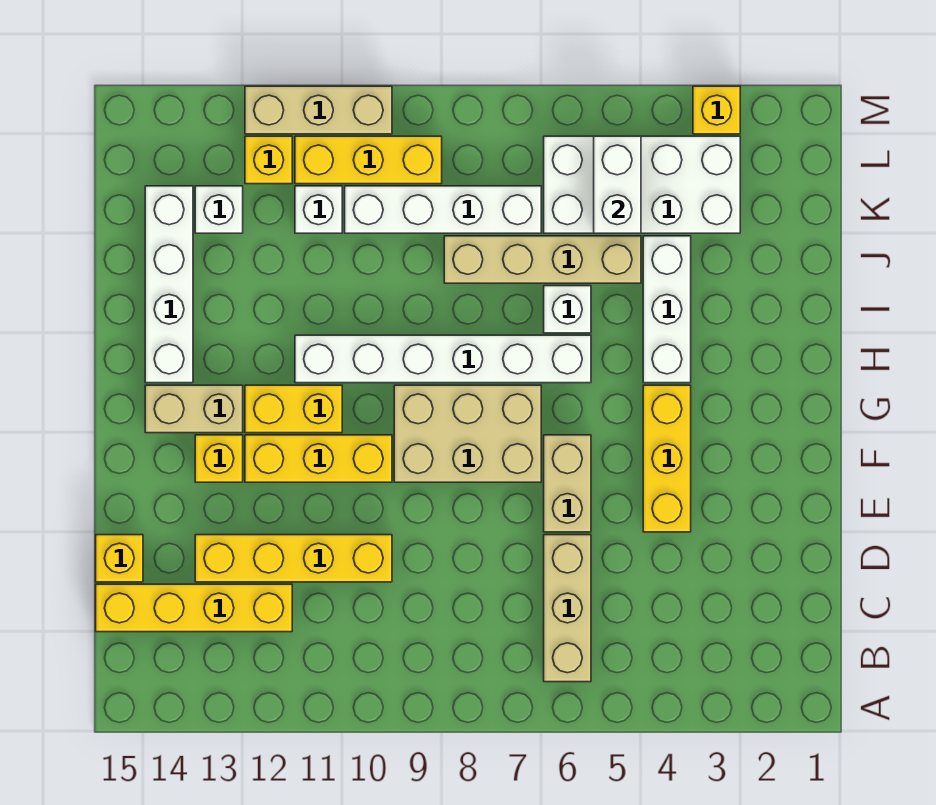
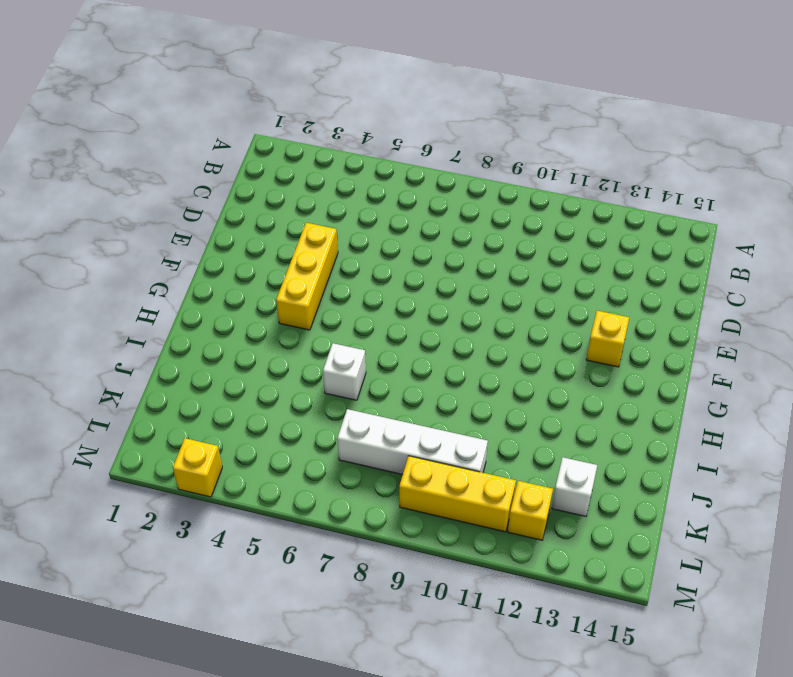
none -> tan brick B6:D6 level 1
none -> yellow brick C12:C15 level 1
none -> yellow brick D10:D13 level 1

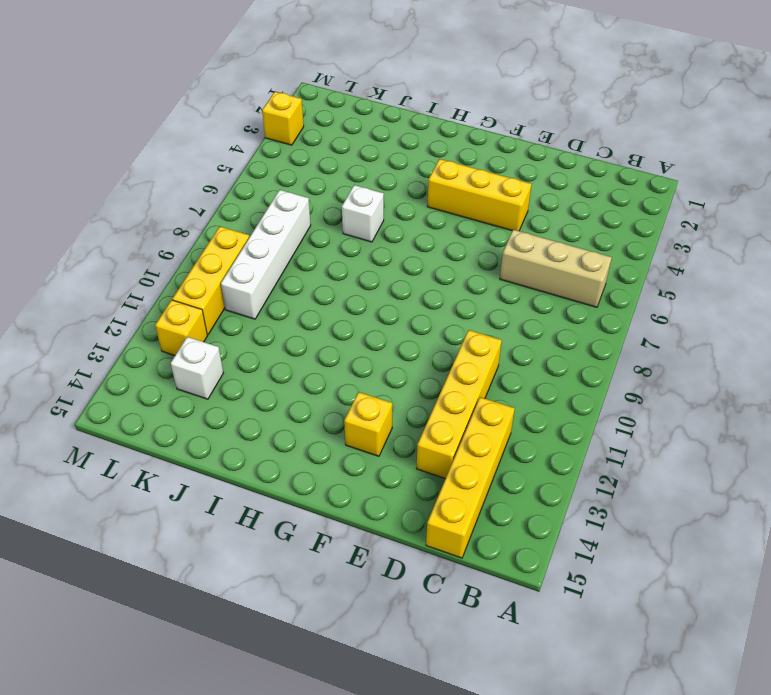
none -> yellow brick D15 level 1
none -> tan brick E6:F6 level 1
none -> tan brick F7:G9 level 1

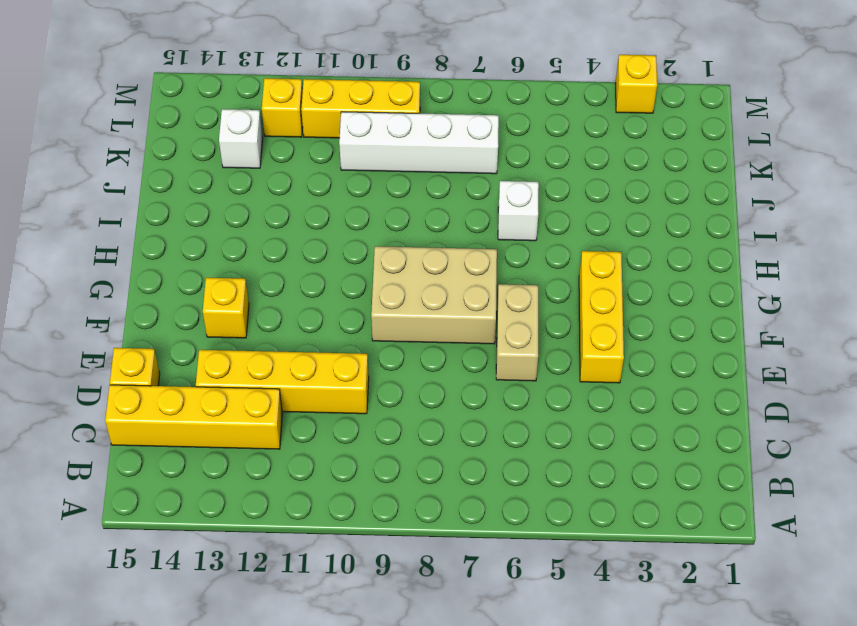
none -> tan brick B6:D6 level 1
none -> yellow brick F10:F12 level 1
none -> yellow brick G11:G12 level 1

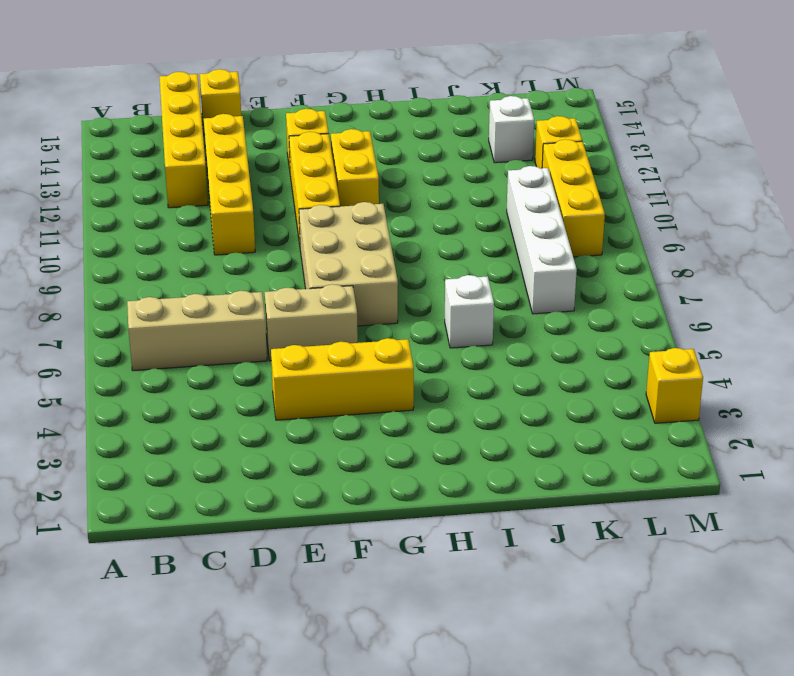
none -> tan brick G13:G14 level 1
none -> white brick H4:J4 level 1
none -> white brick H6:H11 level 1

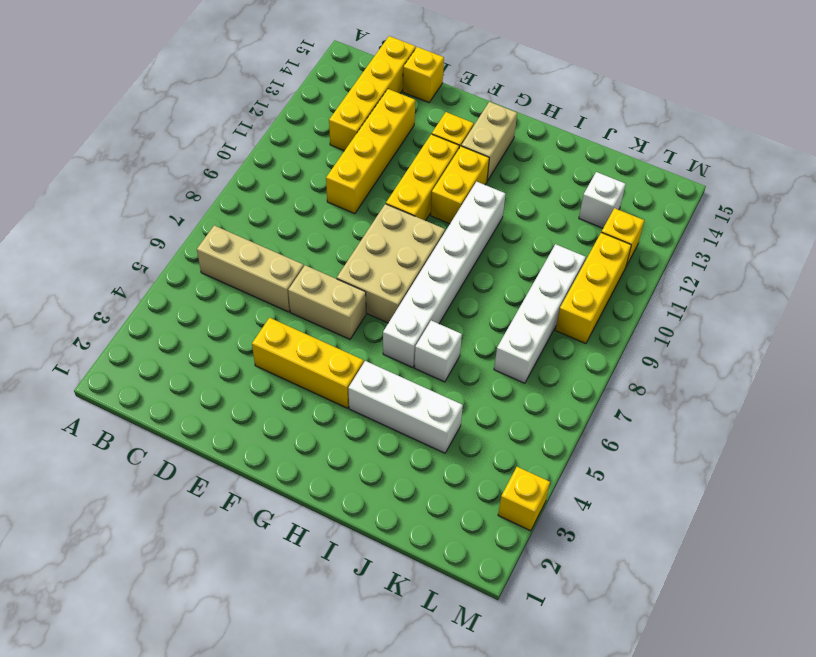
none -> white brick H14:K14 level 1
none -> tan brick J5:J8 level 1
none -> white brick K3:L6 level 1

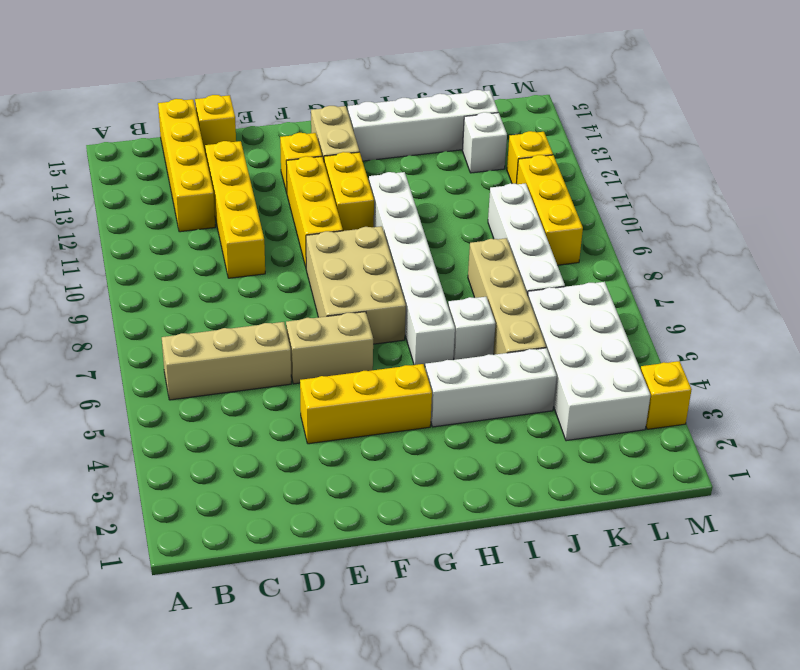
none -> white brick K11 level 1
none -> tan brick M10:M12 level 1
none -> white brick K5:L5 level 2

